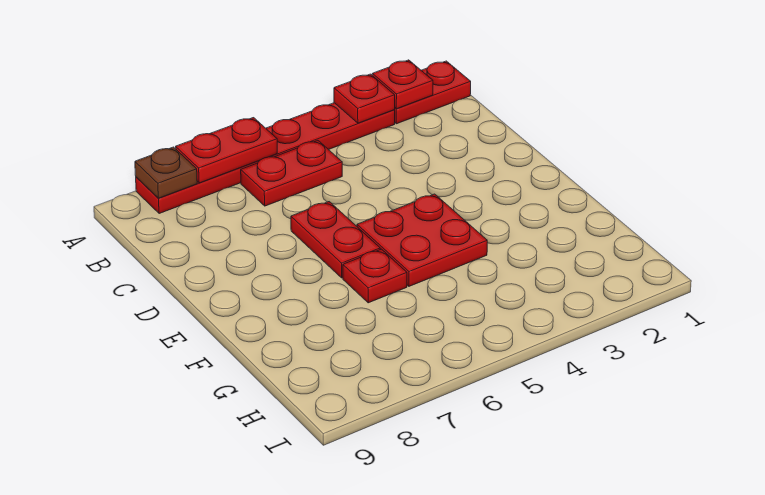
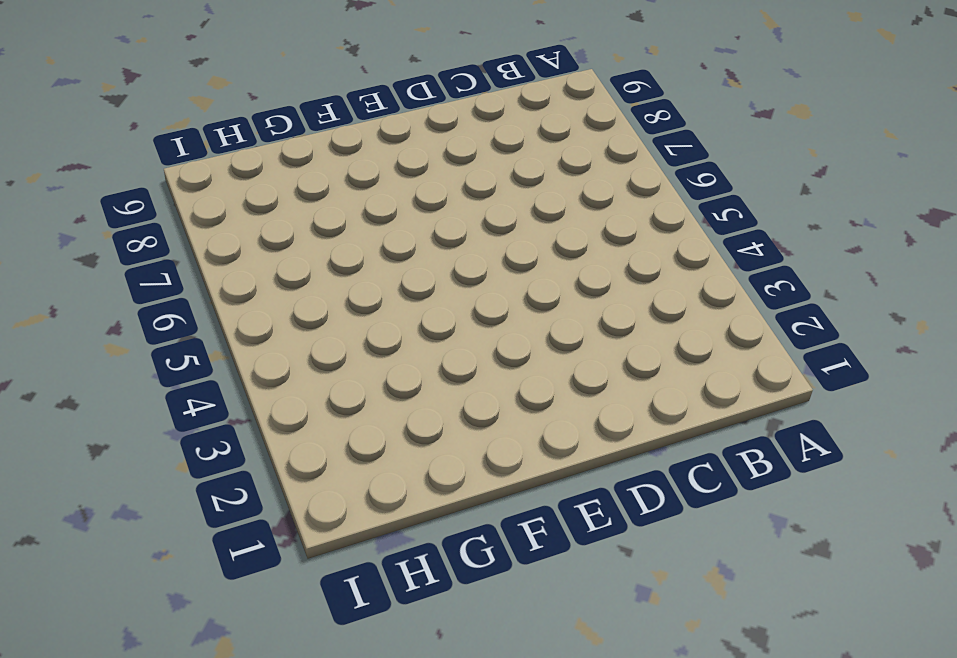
none -> red plate A1:A2 level 1
none -> red plate A3:A8 level 1

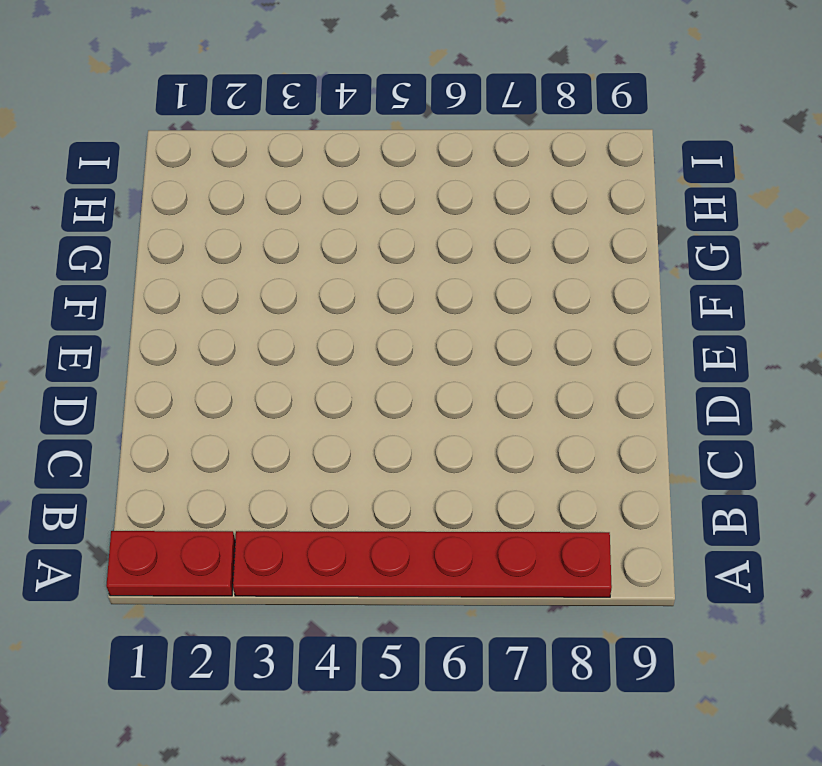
none -> red plate B5:B6 level 1
none -> red plate D6:E6 level 1

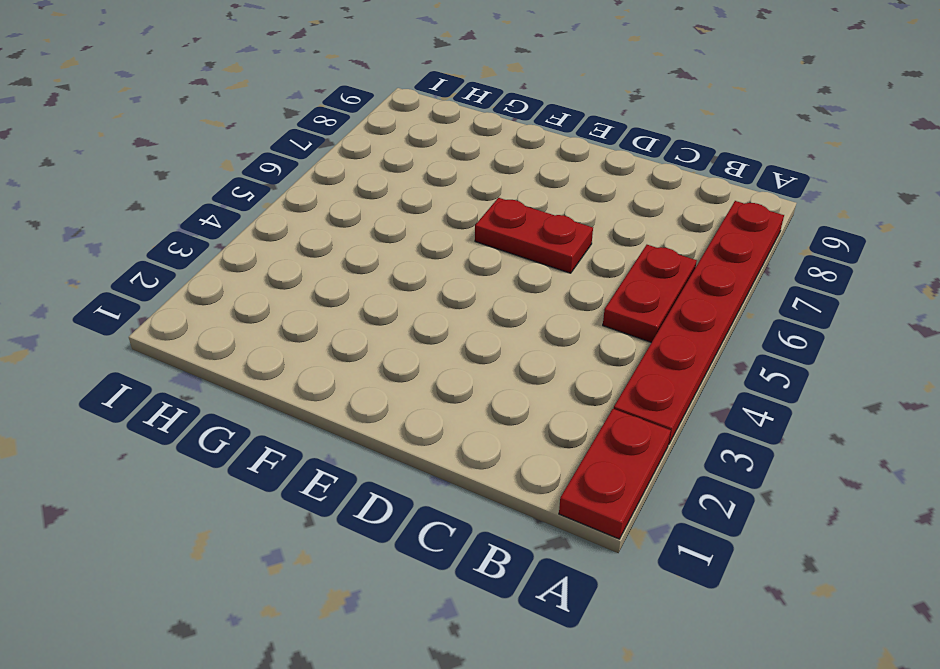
none -> red plate E4:F5 level 1
none -> red plate F6 level 1

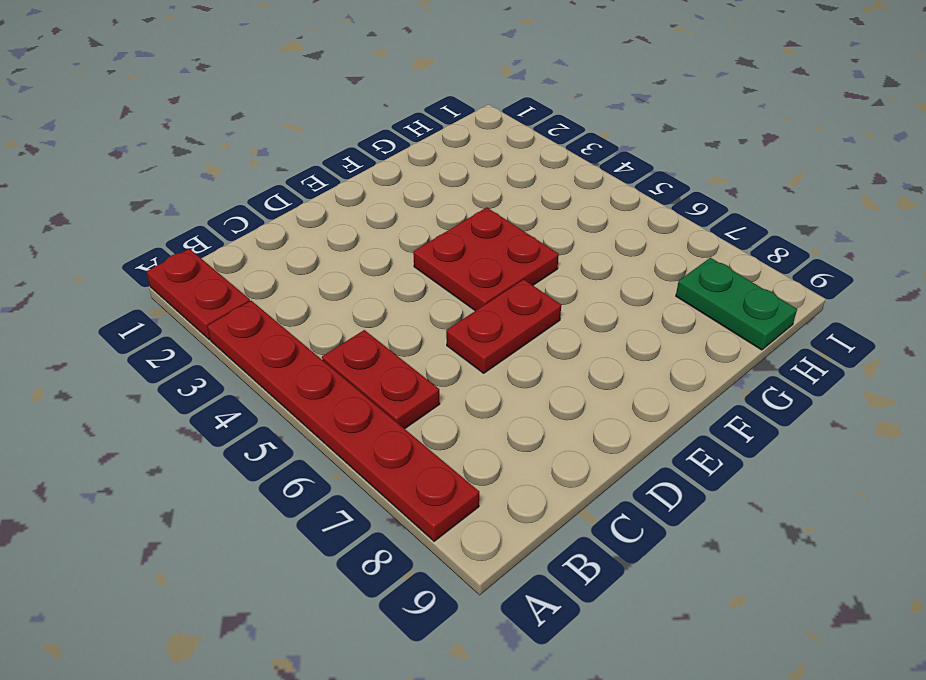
green plate H8:H9 level 1 -> none
none -> red plate F6 level 1
none -> red plate A2 level 2

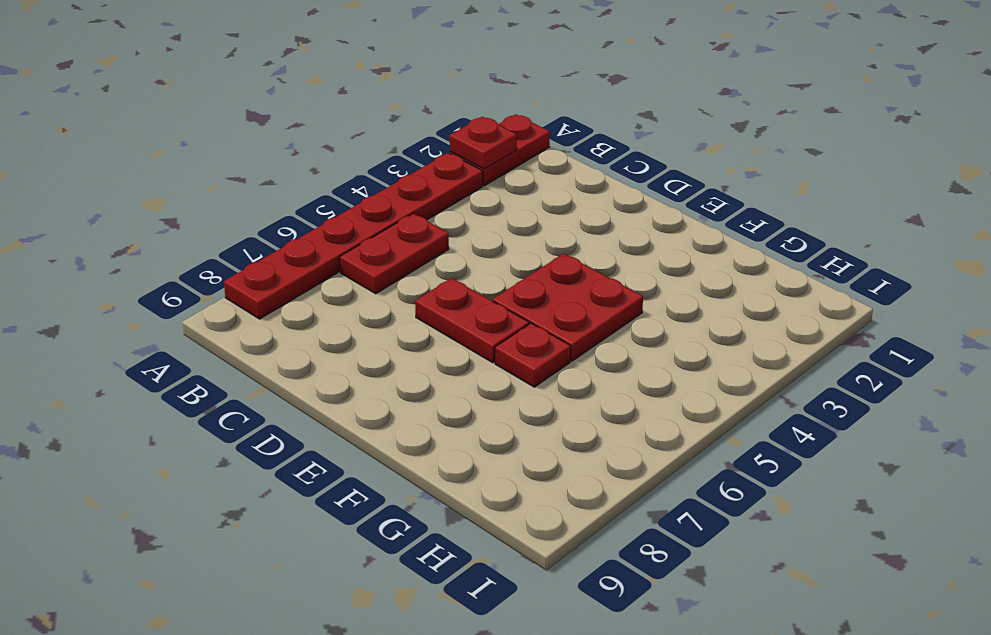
none -> red plate A3 level 2
none -> red plate A6:A7 level 2

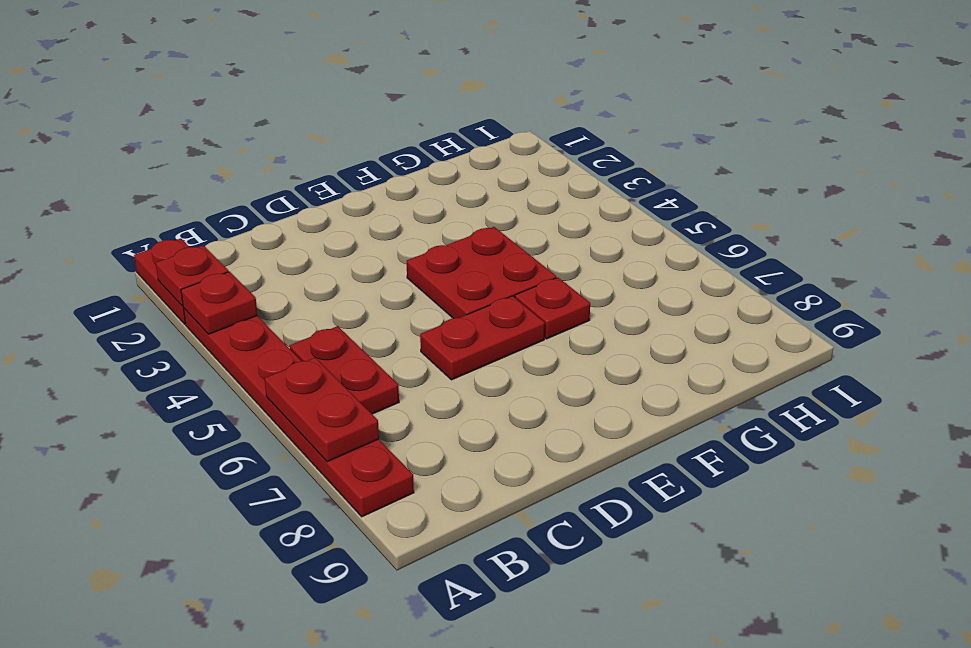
none -> brown plate A8 level 2

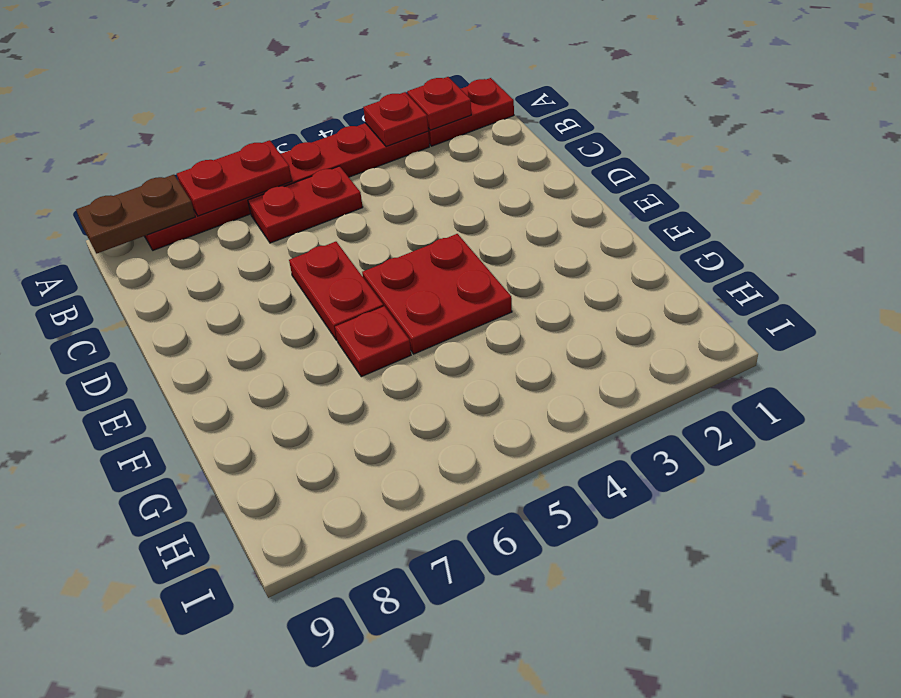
brown plate A8:A9 level 2 -> brown plate A8 level 2

